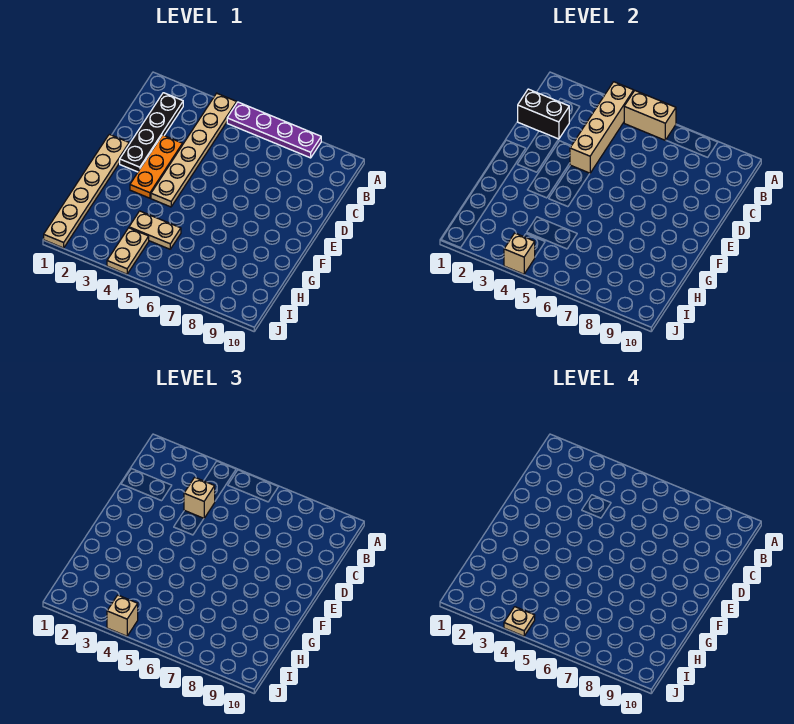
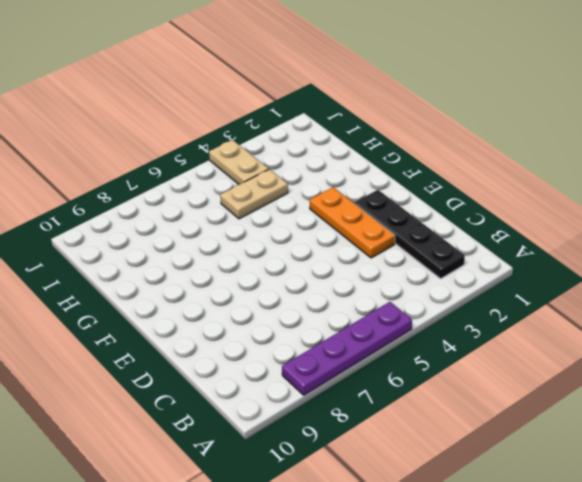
none -> tan plate A4:F4 level 1
none -> tan plate E1:J1 level 1
none -> tan brick A4:D4 level 2

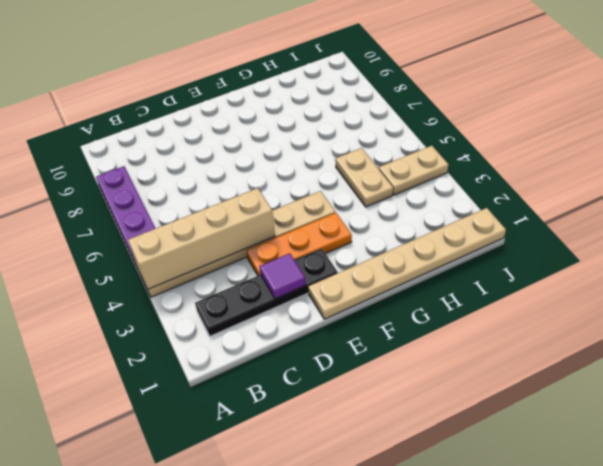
purple tile D2 level 2 -> none
none -> tan brick A5:A6 level 2
none -> black brick C1:C2 level 2
none -> tan brick J4 level 2

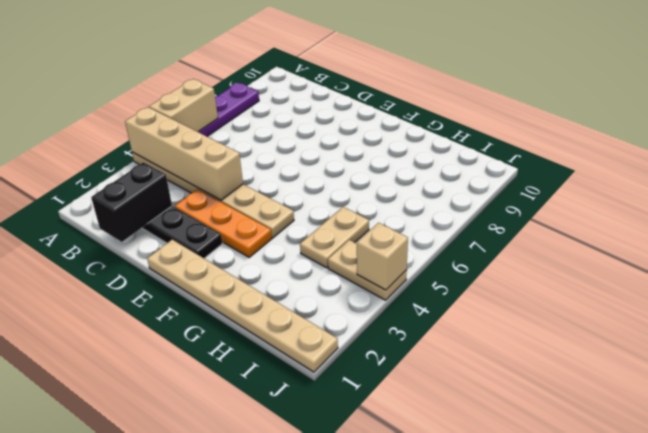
none -> tan brick C4 level 3
none -> tan brick J4 level 3
none -> tan plate J4 level 4

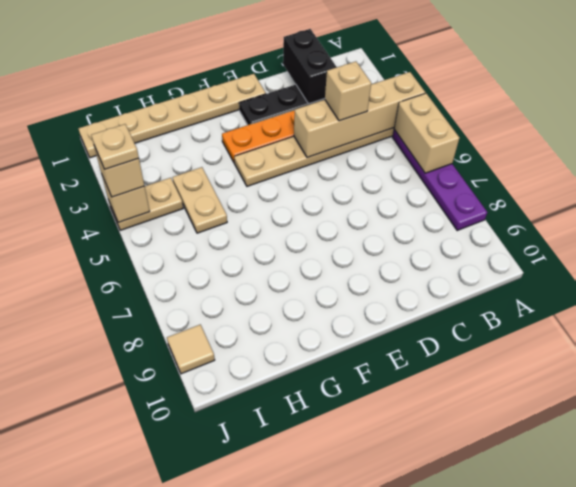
tan tile J9 level 1 -> none

